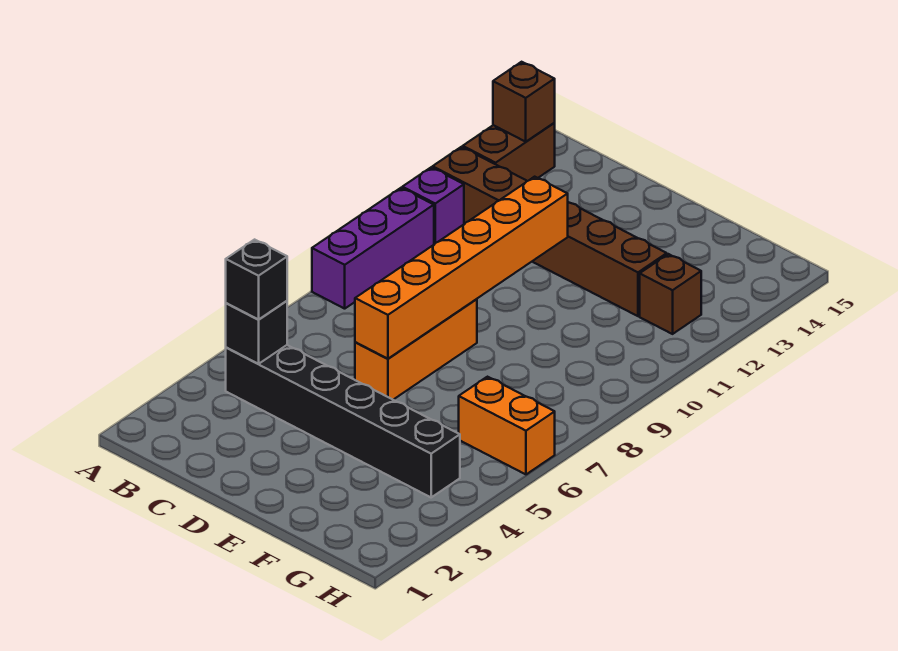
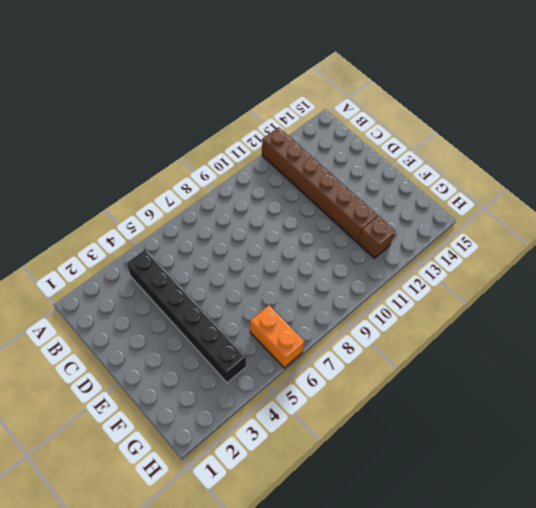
none -> purple brick A8:A10 level 1
none -> purple brick A11 level 1
none -> brown brick A13:A14 level 1

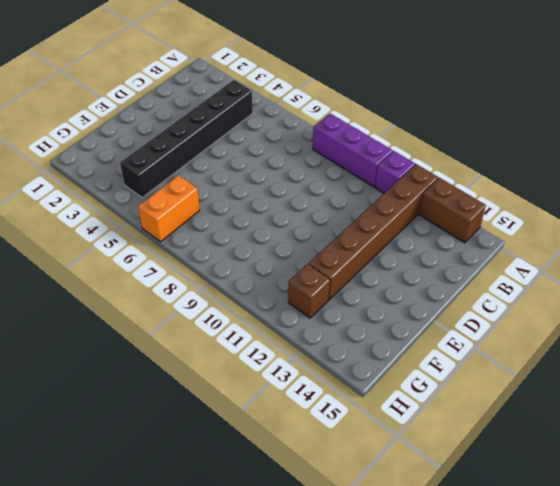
none -> orange brick D6:D8 level 1
none -> brown brick A14 level 2
none -> black brick B4 level 2

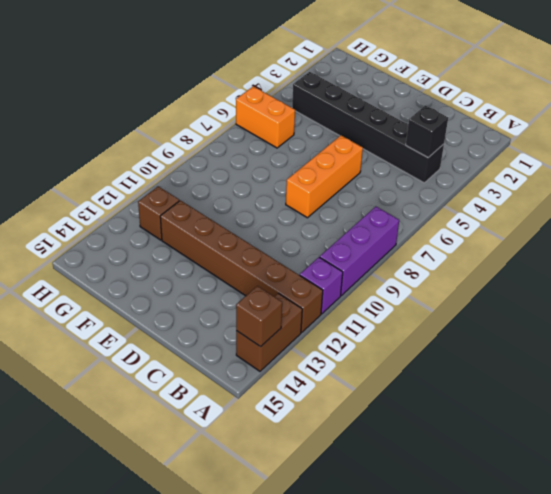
none -> orange brick D6:D11 level 2
none -> black brick B4 level 3

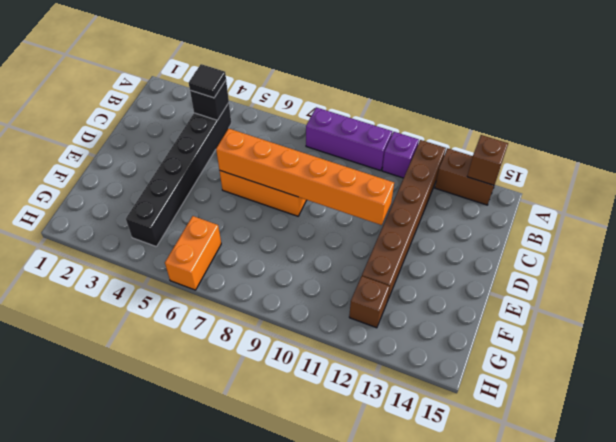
black tile B4 level 3 -> black brick B4 level 3

